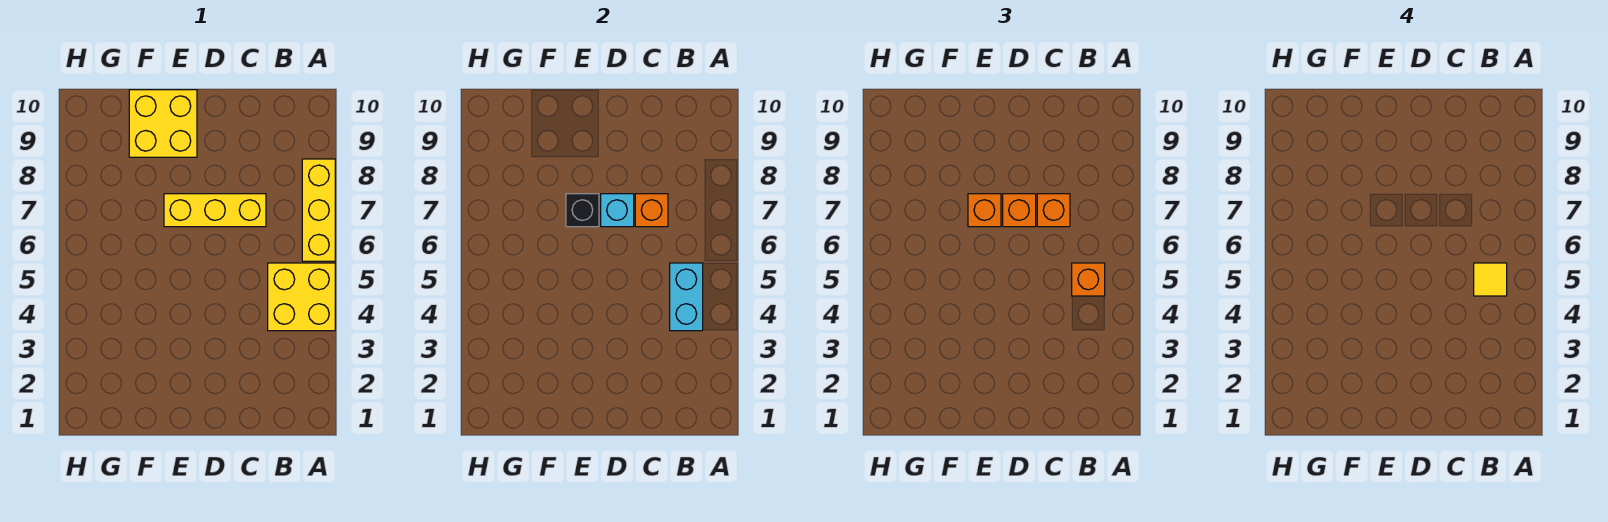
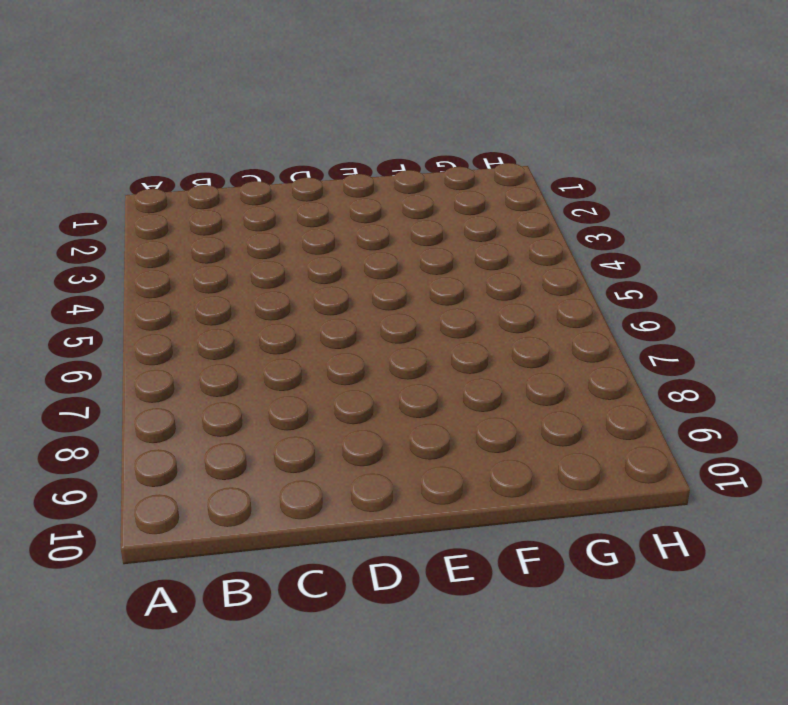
none -> yellow brick A4:B5 level 1
none -> yellow brick A6:A8 level 1
none -> yellow brick C7:E7 level 1

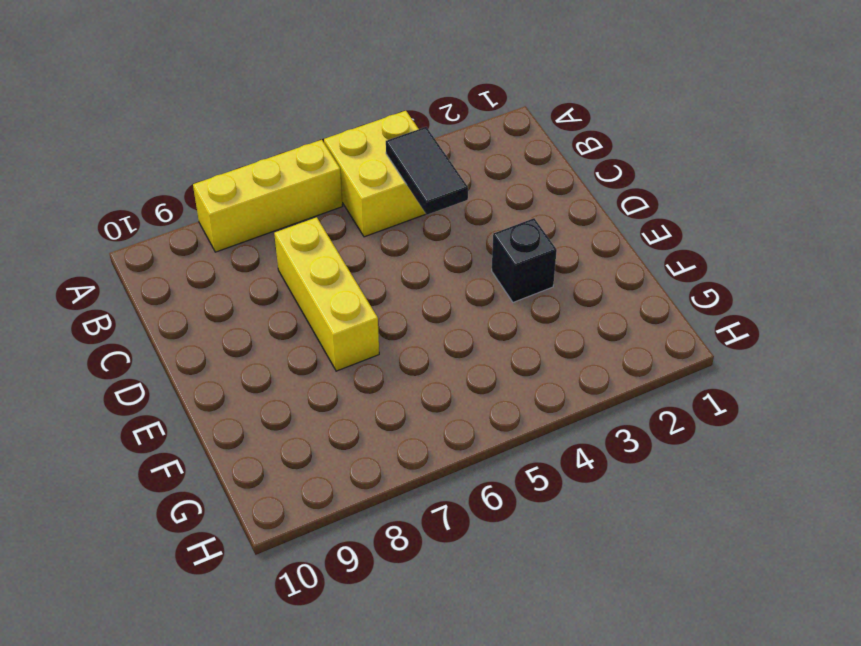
black tile B4:C4 level 2 -> cyan brick B4:B5 level 2
black brick E3 level 1 -> black brick E7 level 2
none -> yellow brick E9:F10 level 1
none -> orange brick C7 level 2
none -> cyan brick D7 level 2

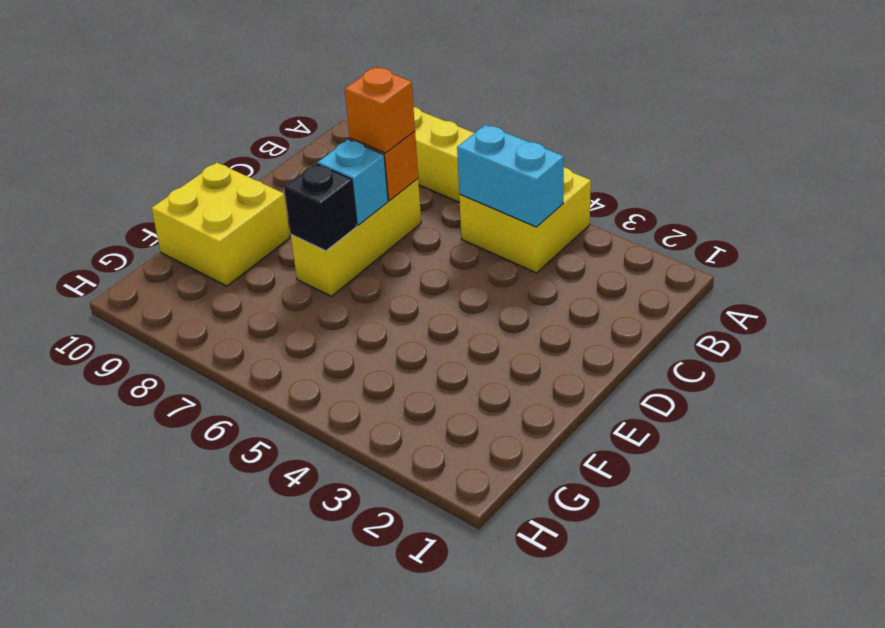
none -> orange brick B5 level 3
none -> orange brick D7 level 3
none -> orange brick E7 level 3

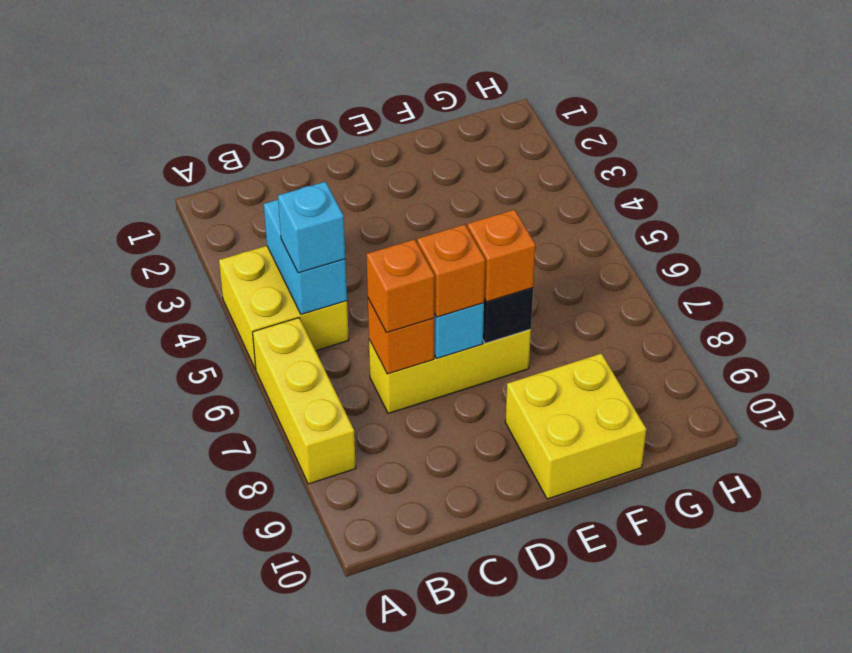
cyan brick B5 level 3 -> orange brick B5 level 3
none -> yellow tile B5 level 4

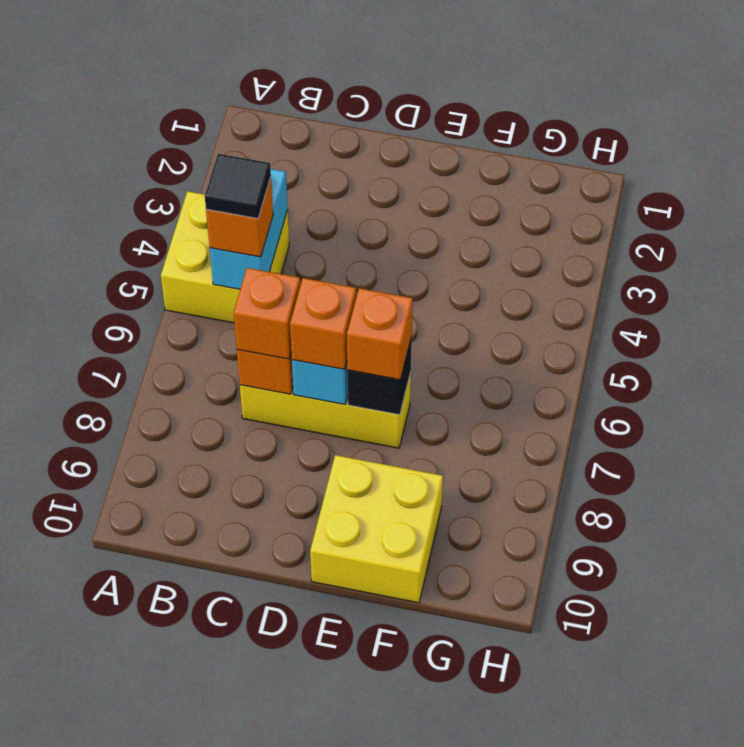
black tile B5 level 4 -> yellow tile B5 level 4
none -> yellow brick A6:A8 level 1

